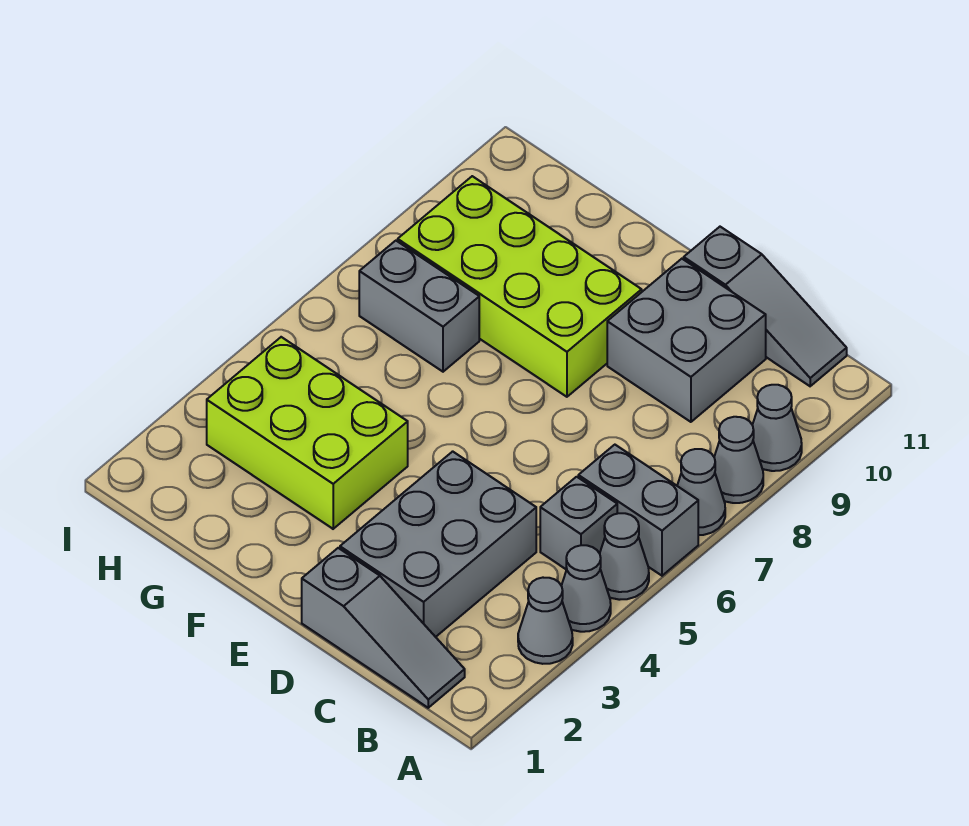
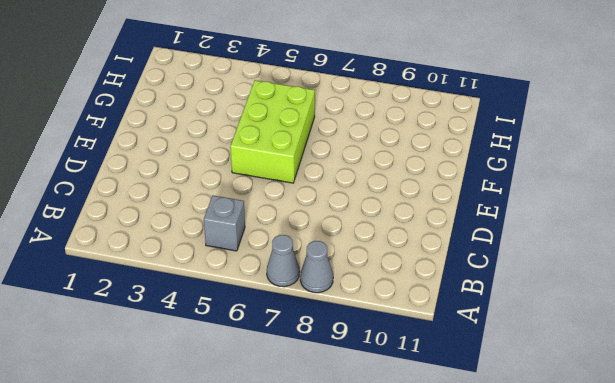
lime brick E5:G6 level 1 -> lime brick F3:H4 level 1
none -> grey cone A3 level 1
none -> grey cone A4 level 1
none -> grey cone A5 level 1

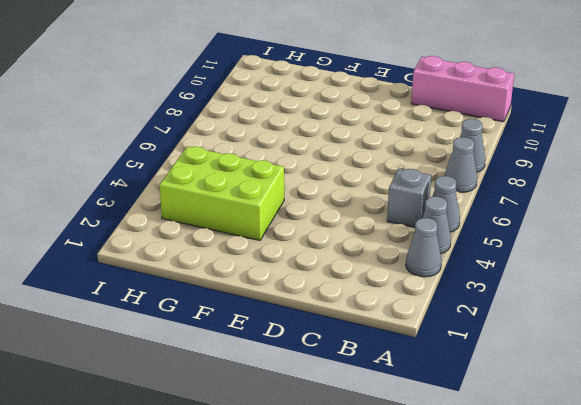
pink brick A11:C11 level 1 -> grey slope B11:D11 level 1 top D
none -> grey brick A6:B6 level 1
none -> grey cone A9 level 1
none -> grey slope B1:D1 level 1 top D

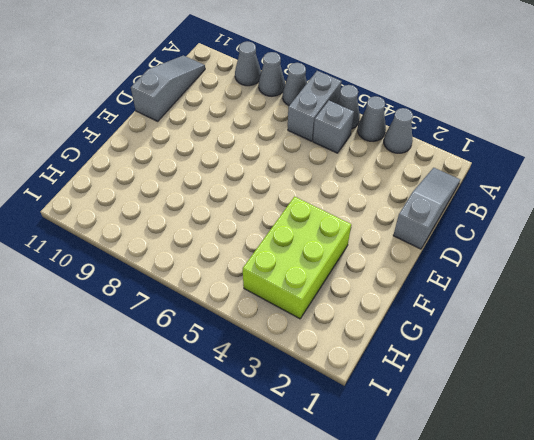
none -> grey brick C2:D4 level 1
none -> grey brick C9:D10 level 1
none -> lime brick E8:H9 level 1

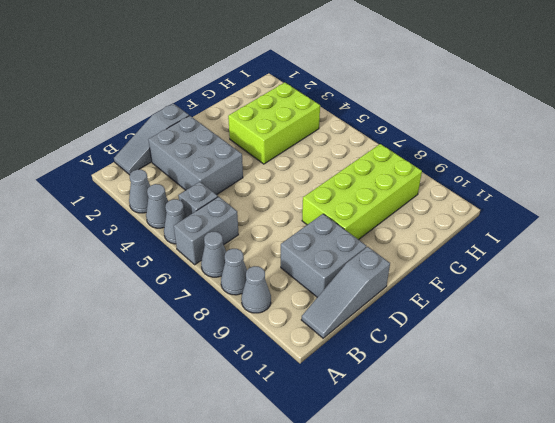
none -> grey brick G7:H7 level 1

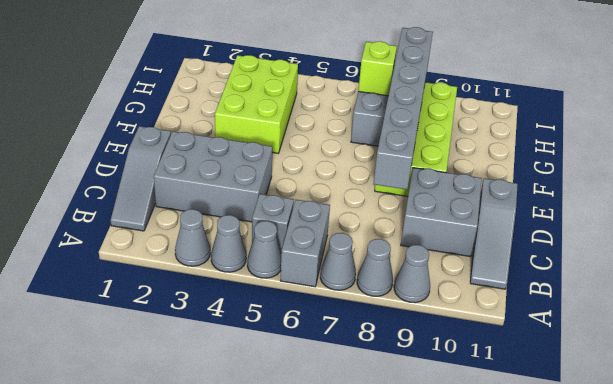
grey brick D8:I8 level 2 -> none
lime brick H7 level 2 -> none

